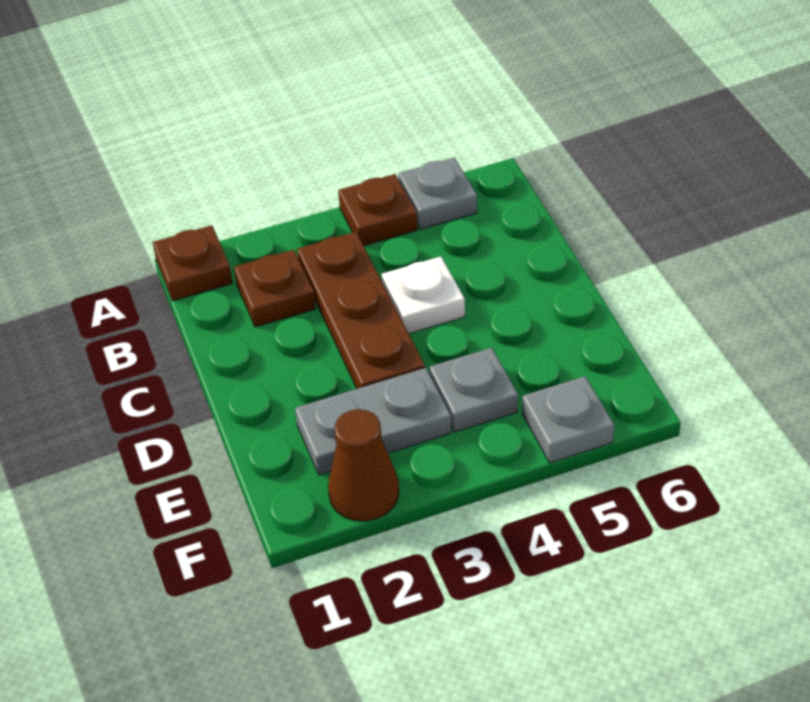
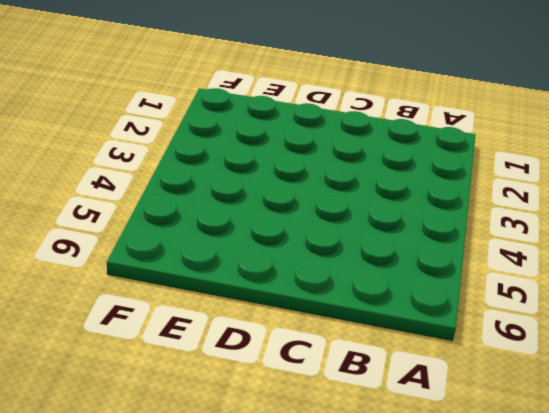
none -> brown plate A1 level 1
none -> brown plate A4 level 1

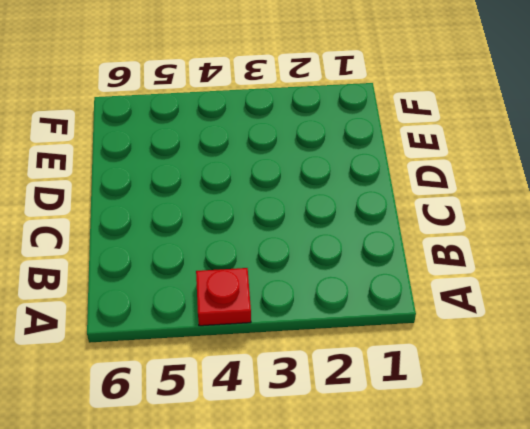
red plate A4 level 1 -> brown plate A4 level 1
none -> brown plate A1 level 1
none -> grey plate A5 level 1

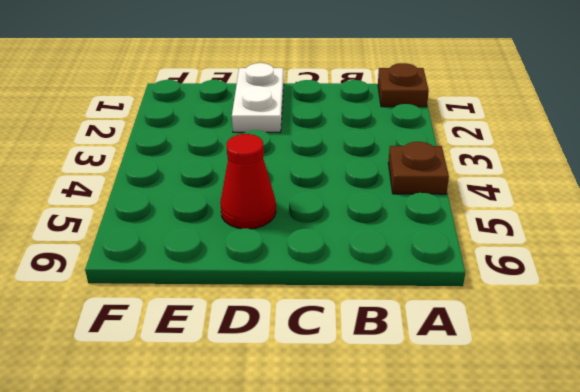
white plate D1:D2 level 1 -> none
red cone D5 level 1 -> none
none -> grey plate A5 level 1
none -> brown plate B2 level 1

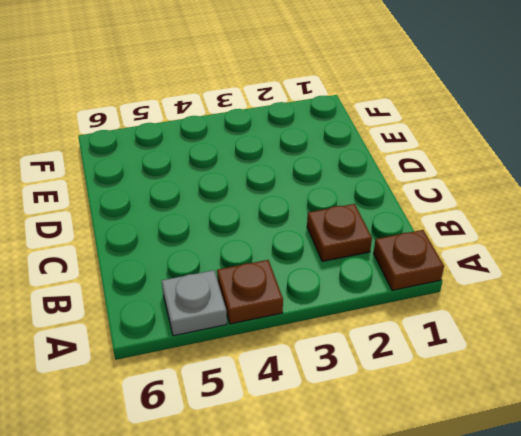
none -> brown plate B3:D3 level 1
none -> white plate C4 level 1

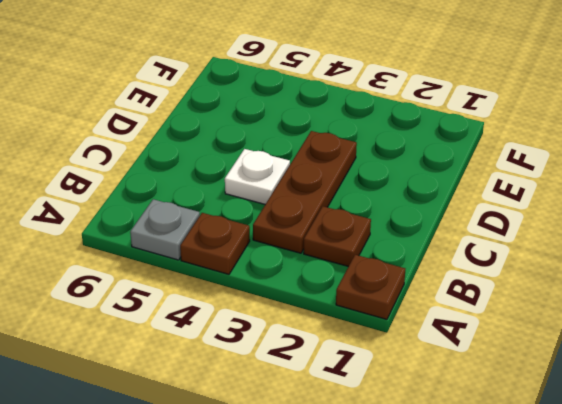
none -> grey plate E2:E3 level 1
none -> grey plate E4 level 1

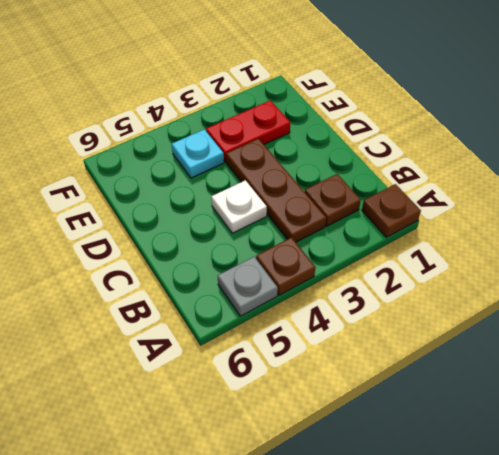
red plate E2:E3 level 1 -> grey plate E2:E3 level 1
cyan plate E4 level 1 -> grey plate E4 level 1
none -> brown cone F2 level 1
none -> grey plate F5 level 1

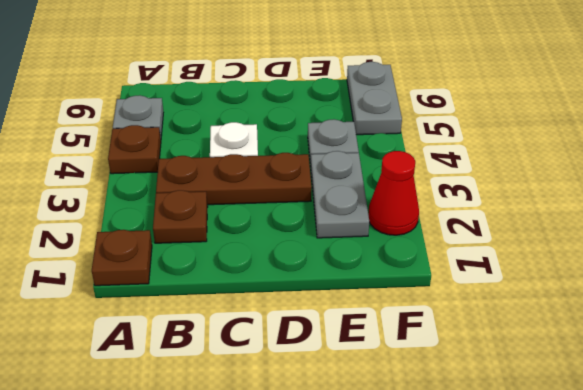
red cone F2 level 1 -> brown cone F2 level 1
grey plate F5:F6 level 1 -> grey plate F5 level 1

